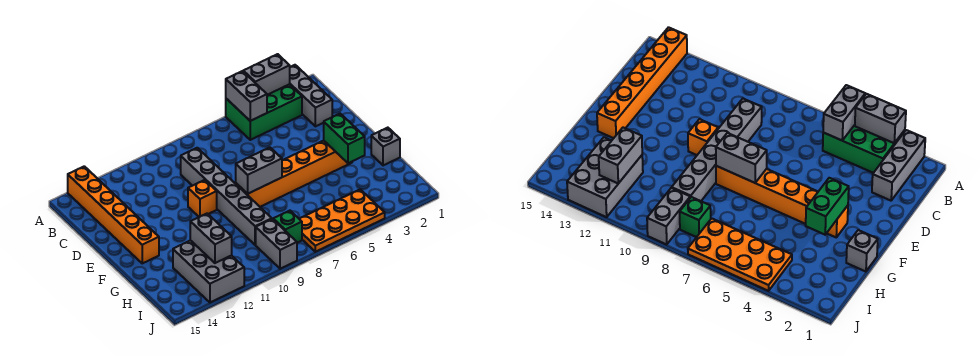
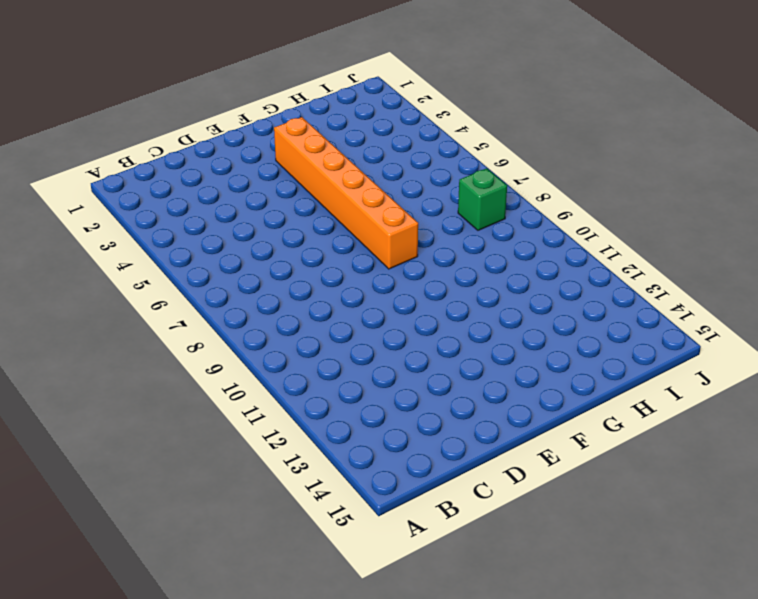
none -> grey brick A2:C2 level 1
none -> green brick A3:B5 level 1
none -> orange brick A14:F14 level 1

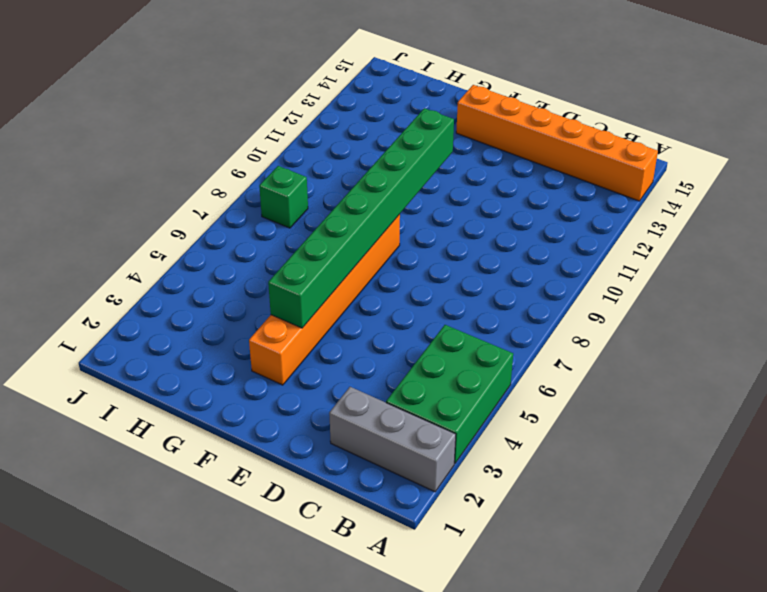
green brick F4:F11 level 2 -> grey brick F7:F8 level 2
none -> grey brick C9:H9 level 1
none -> orange brick E10 level 1
none -> grey brick G1 level 1

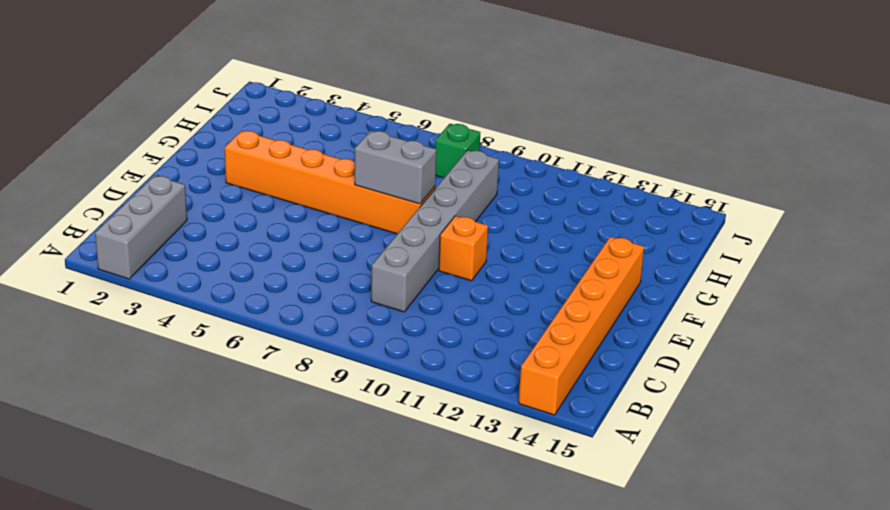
none -> green brick A3:B5 level 1
none -> grey brick G1 level 1
none -> grey brick H12:J13 level 1

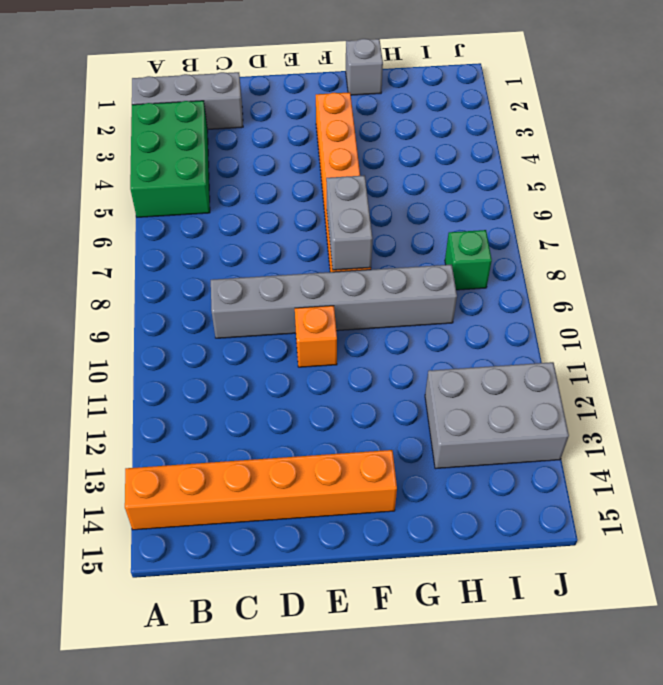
none -> orange plate I4:J7 level 1
none -> grey brick I9:J9 level 1
none -> grey brick A3:A4 level 2

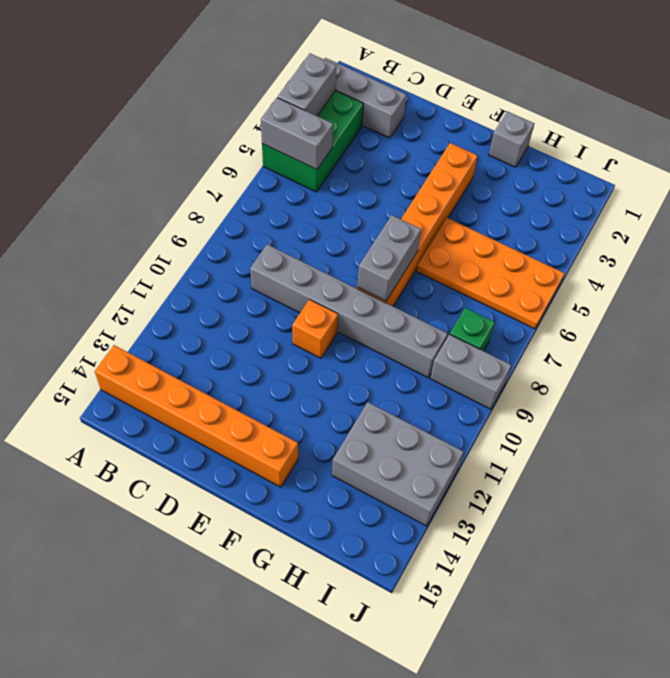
orange plate G5:J6 level 1 -> orange plate I4:J7 level 1
none -> green brick F3:G3 level 2
none -> grey brick H12:I12 level 2

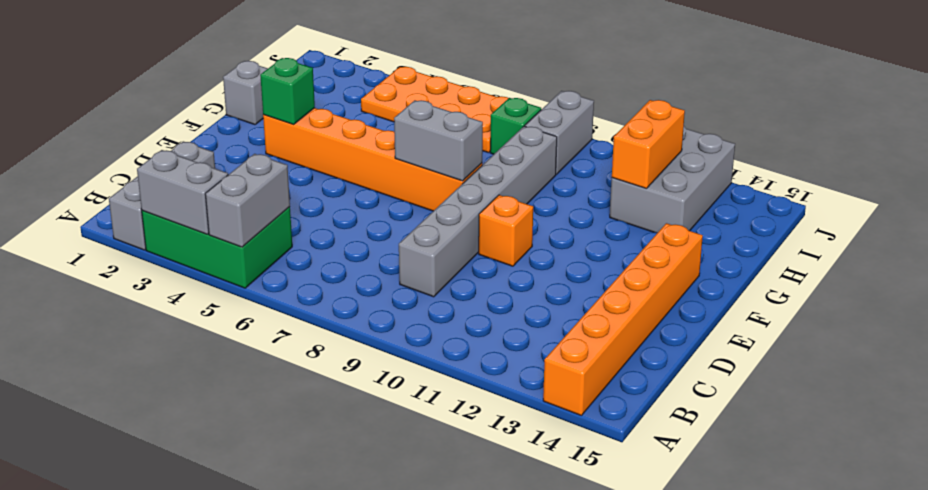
green brick F3 level 2 -> green brick F3:G3 level 2
orange brick H12:I12 level 2 -> grey brick H12:I12 level 2

